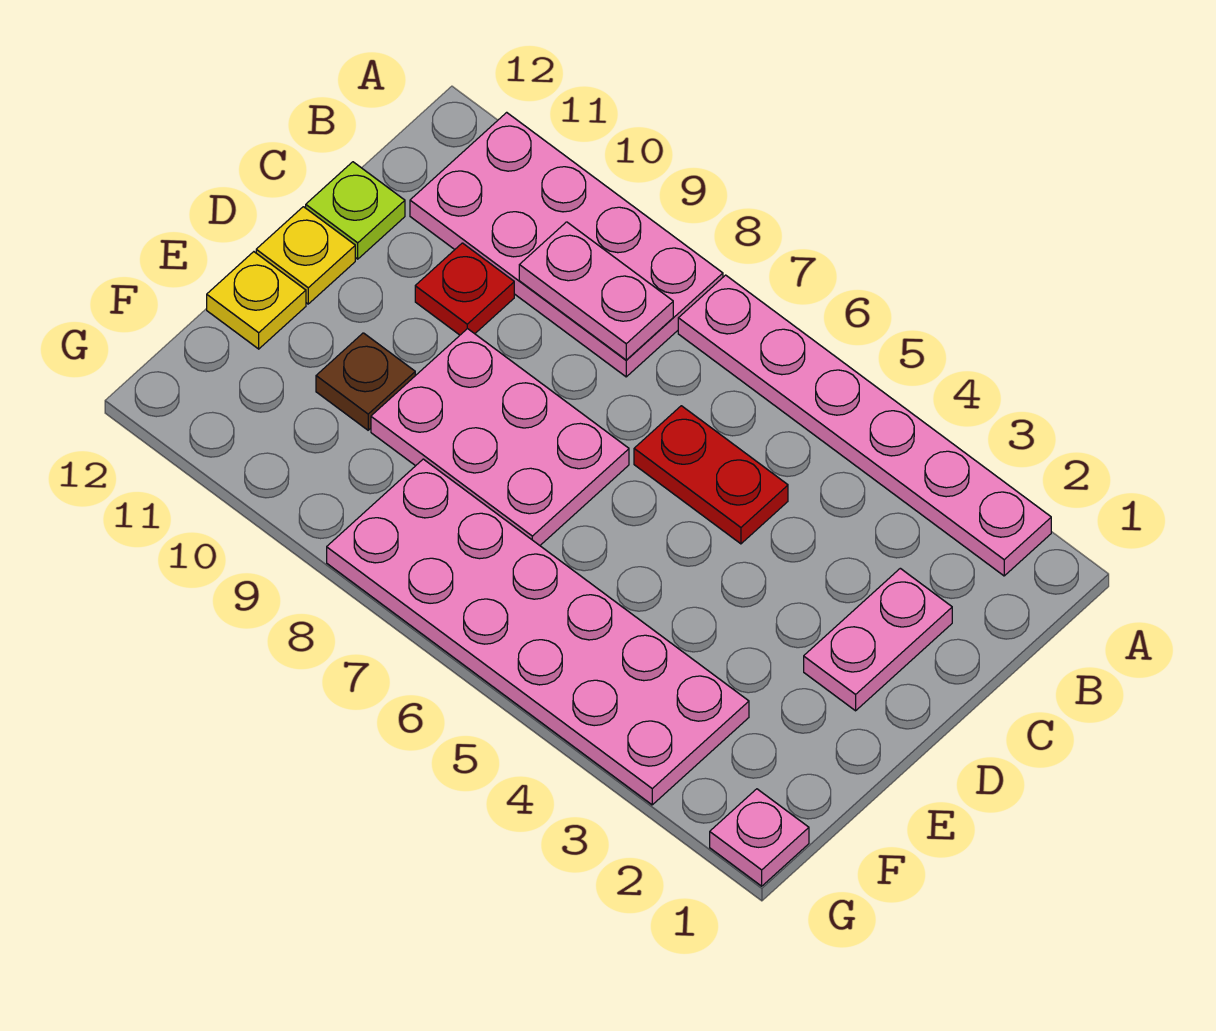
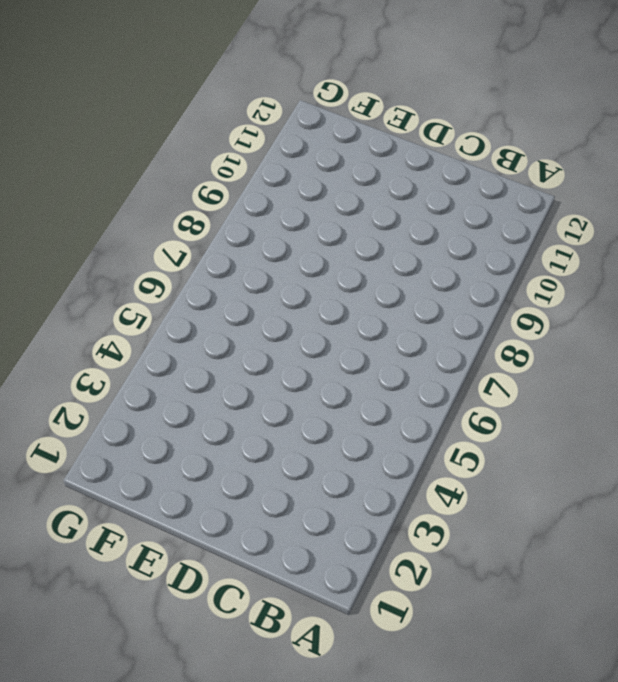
none -> pink plate A2:A7 level 1
none -> pink plate A8:B11 level 1
none -> pink plate C2:D2 level 1

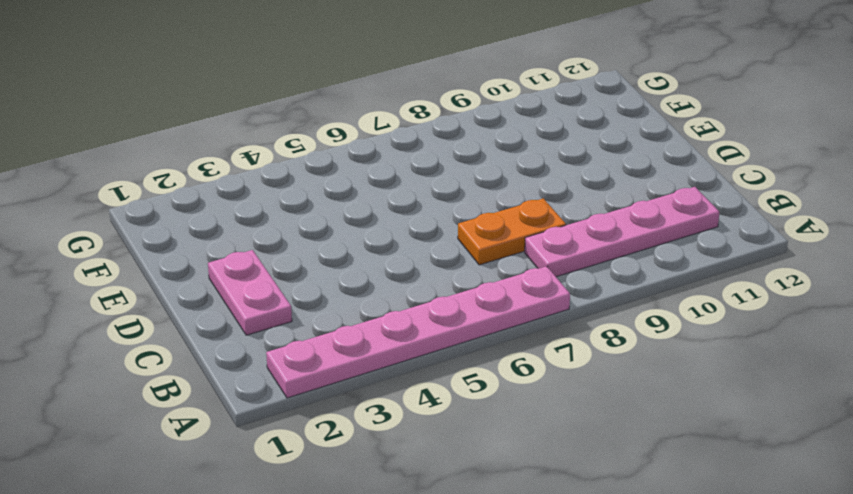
pink plate B8:B11 level 1 -> pink plate A8:B11 level 1
orange plate C7:C8 level 1 -> none
none -> red plate C5:C6 level 1
none -> red plate C10 level 1
none -> lime plate C12 level 1

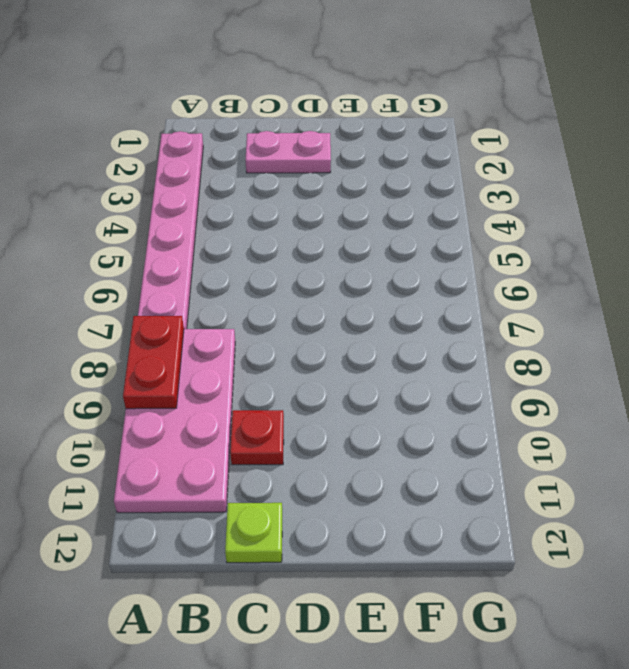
red plate A8:A9 level 2 -> red plate C5:C6 level 1
none -> pink plate D7:E9 level 1
none -> yellow plate D12 level 1
none -> brown plate E10 level 1

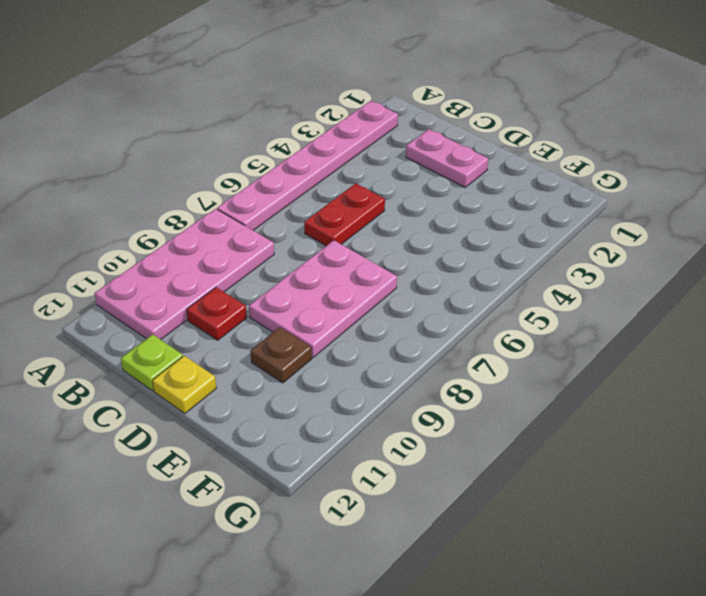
none -> yellow plate E12 level 1
none -> pink plate F3:G8 level 1
none -> pink plate G1 level 1

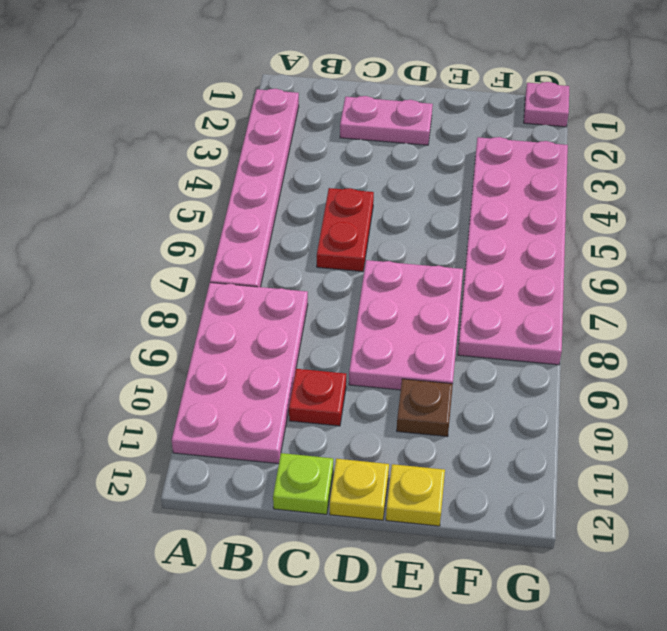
none -> pink plate B8:B9 level 2

